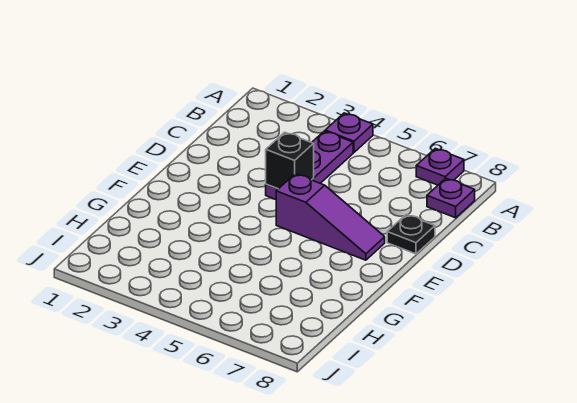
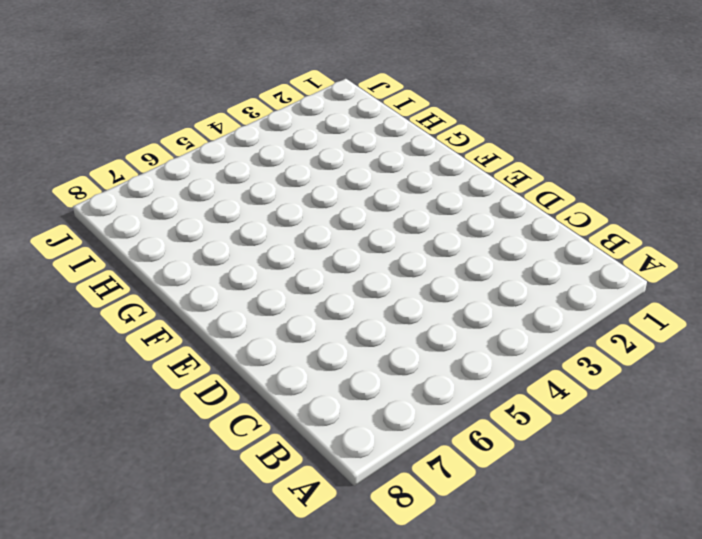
none -> purple plate A4 level 1
none -> purple plate A7 level 1

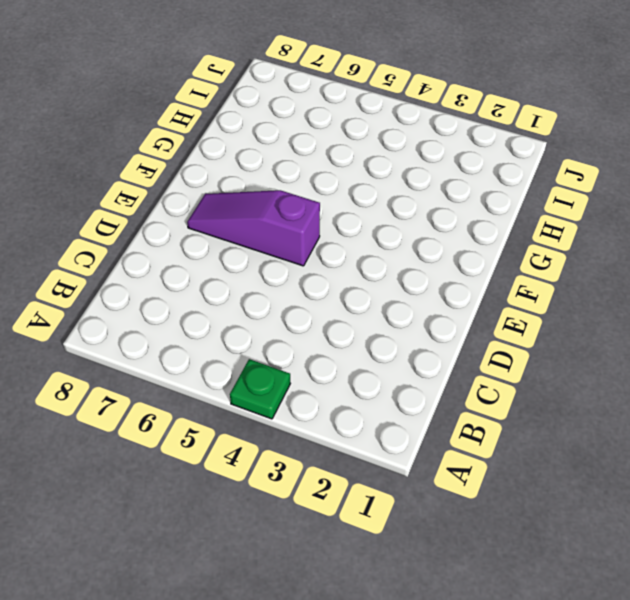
green plate A4 level 1 -> purple plate A4 level 1
none -> purple plate A7 level 1
none -> purple plate B4:D4 level 1

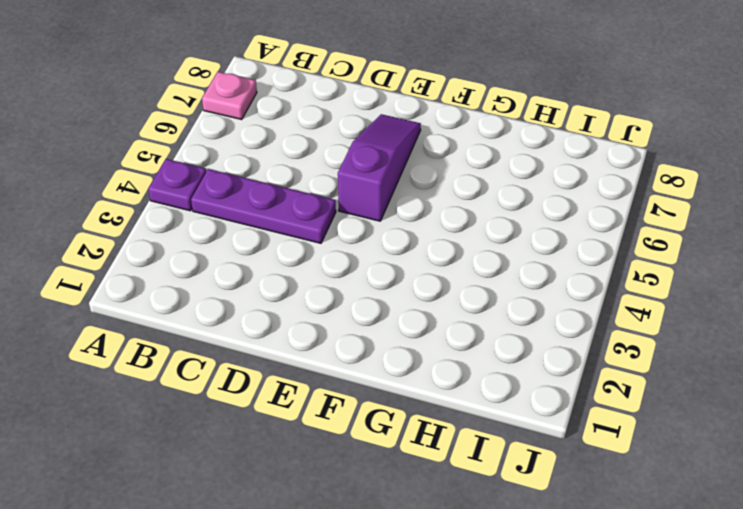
pink plate A7 level 1 -> purple plate A7 level 1
none -> purple plate B8 level 1
none -> black plate D8 level 1

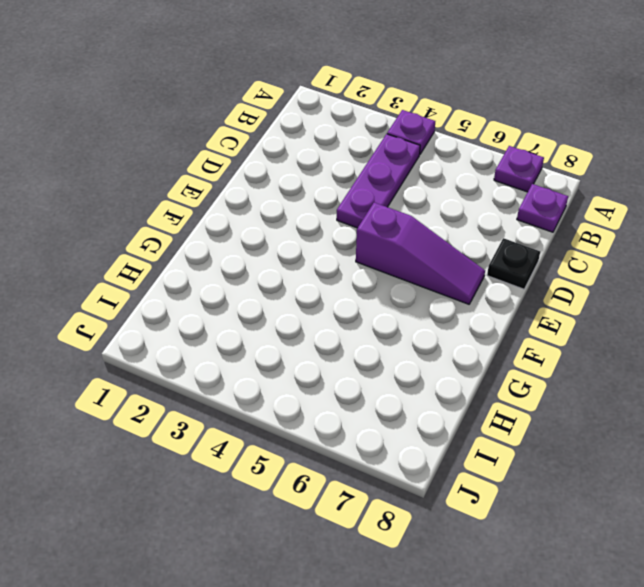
none -> black brick D4 level 2

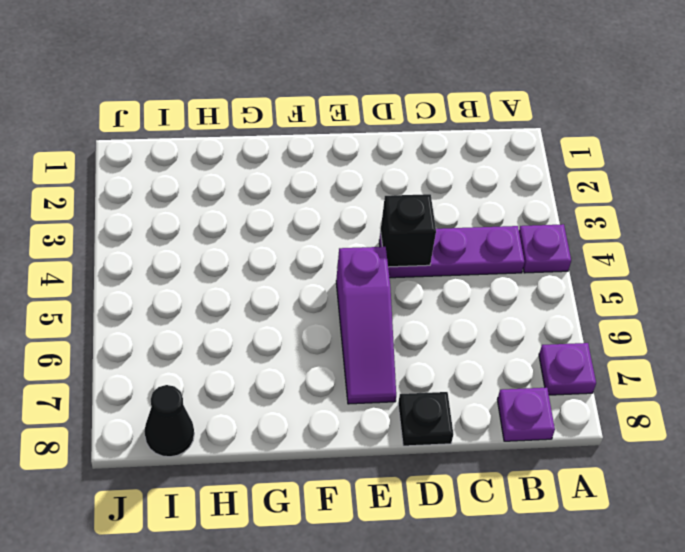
black cone I8 level 1 -> none

